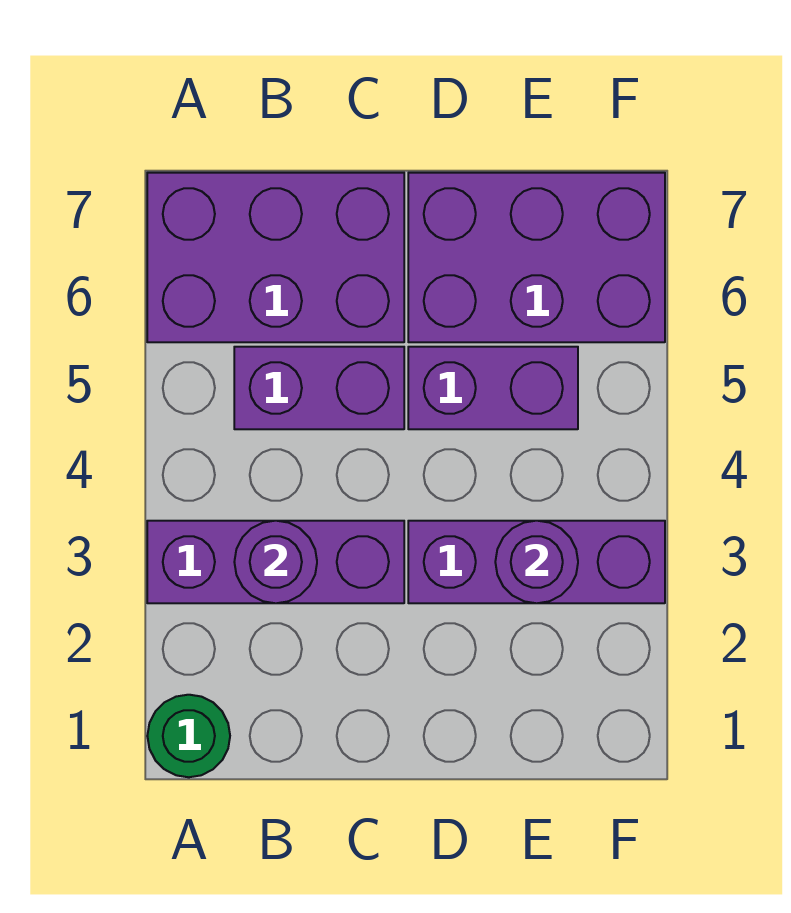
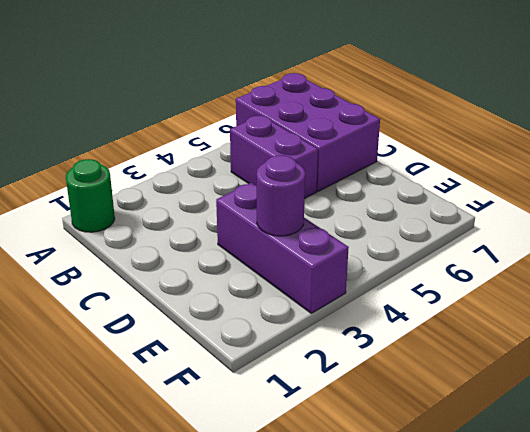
none -> purple brick A3:C3 level 1
none -> purple brick D5:E5 level 1

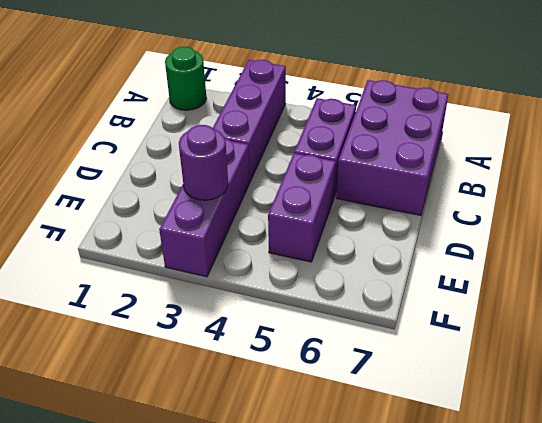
none -> purple brick D6:F7 level 1
none -> purple round brick B3 level 2

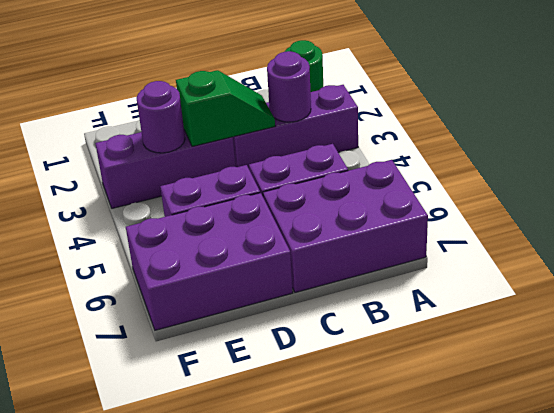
green slope C3:D3 level 2 top D -> none

